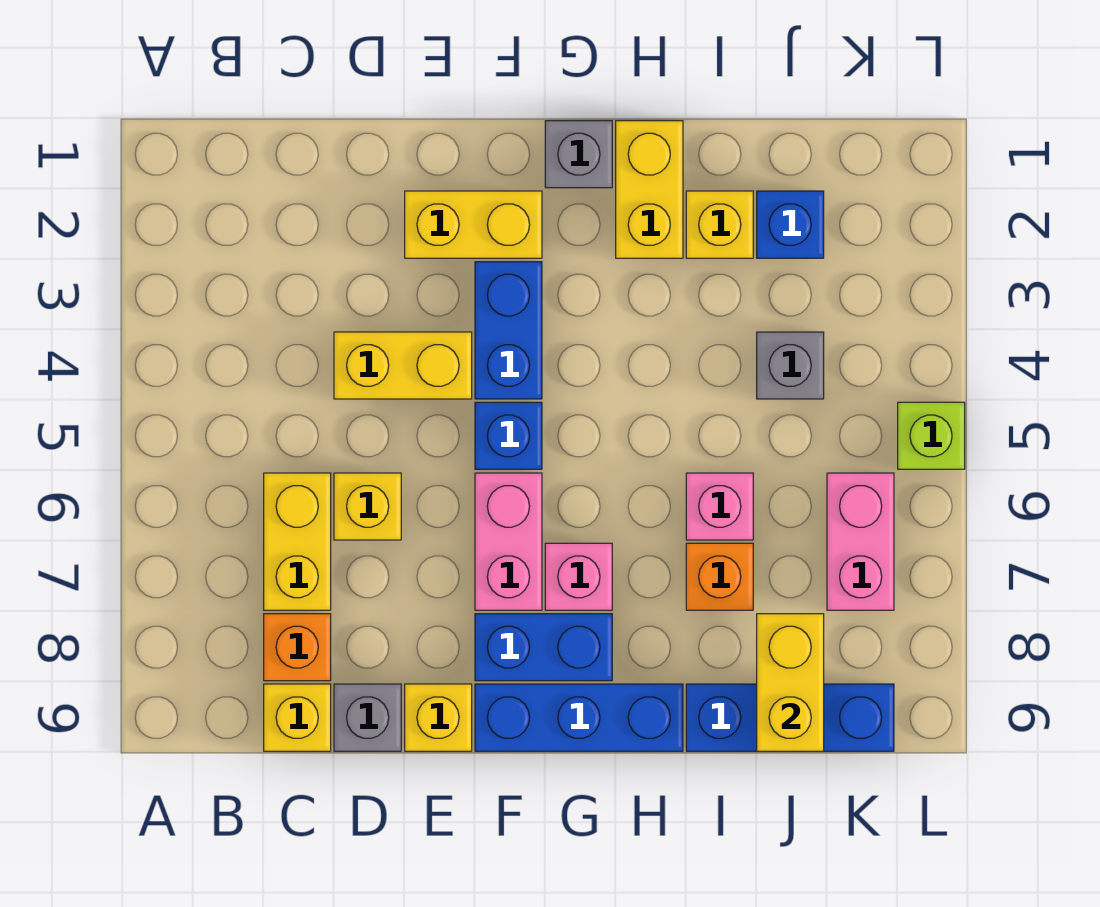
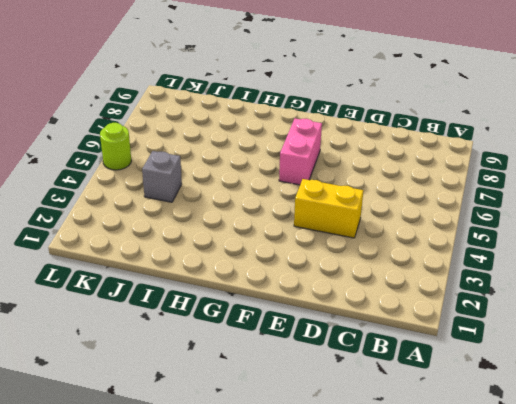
lime round brick L5 level 1 -> lime brick L5 level 1
none -> yellow brick C6:C7 level 1
none -> orange brick C8 level 1
none -> yellow brick C9 level 1

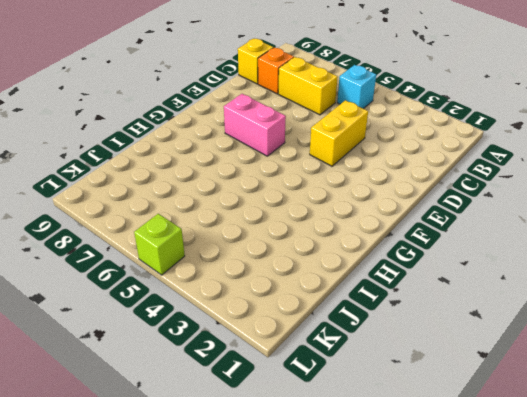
cyan brick B5 level 1 -> none
none -> yellow brick D6 level 1
none -> grey brick D9 level 1
none -> yellow brick E2:F2 level 1

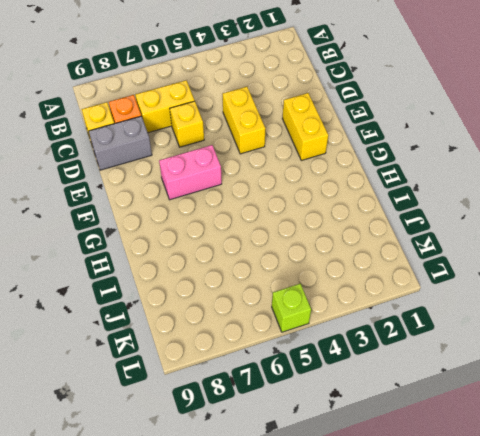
grey brick D8:D9 level 1 -> grey brick D9 level 1
none -> yellow brick E9 level 1
none -> blue brick F3:F4 level 1
none -> blue brick F5 level 1

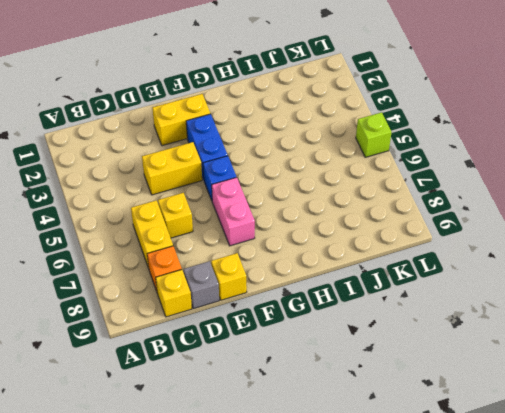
none -> blue brick F8:G8 level 1
none -> blue brick F9:H9 level 1
none -> grey brick G1 level 1

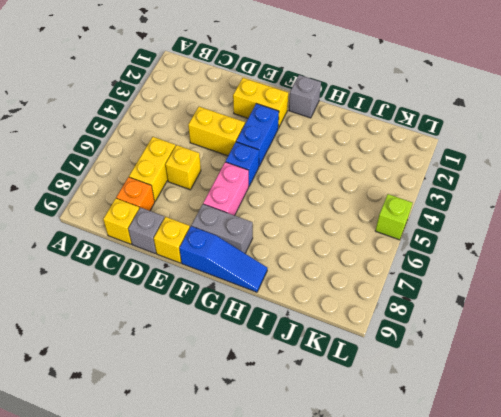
grey brick F8:G8 level 1 -> blue brick F8:G8 level 1
blue slope F9:H9 level 1 top F -> blue brick F9:H9 level 1
none -> pink brick G7 level 1
none -> yellow brick H1:H2 level 1
none -> yellow brick I2 level 1

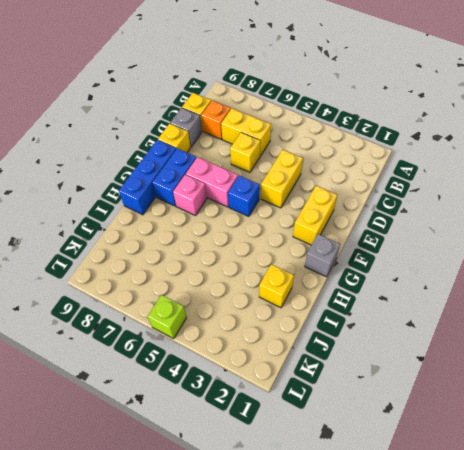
none -> blue brick F3:F4 level 1
none -> yellow brick H1:H2 level 1
none -> pink brick I6 level 1

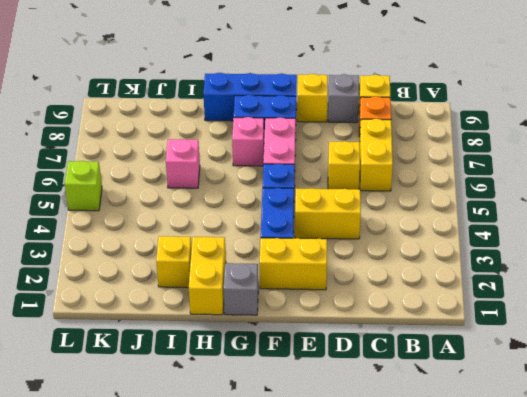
none -> orange brick I7 level 1
none -> blue brick I9:K9 level 1
none -> blue brick J2 level 1

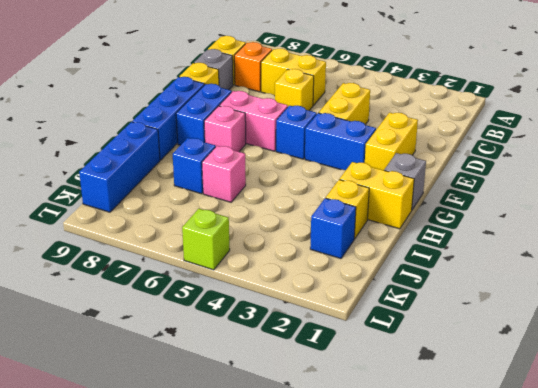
blue brick I7 level 1 -> orange brick I7 level 1
none -> grey brick J4 level 1
none -> pink brick K6:K7 level 1
none -> yellow brick J8:J9 level 2

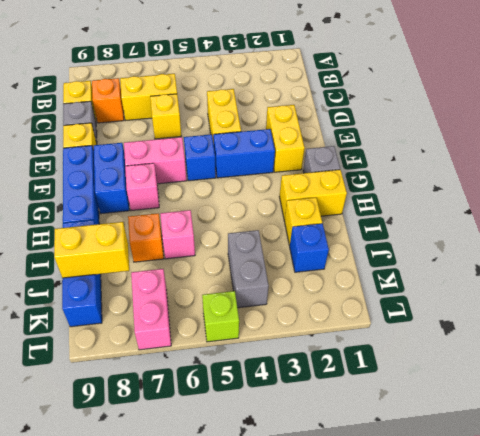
grey brick J4:K4 level 1 -> grey brick J4 level 1
pink brick K7:L7 level 1 -> pink brick K6:K7 level 1

